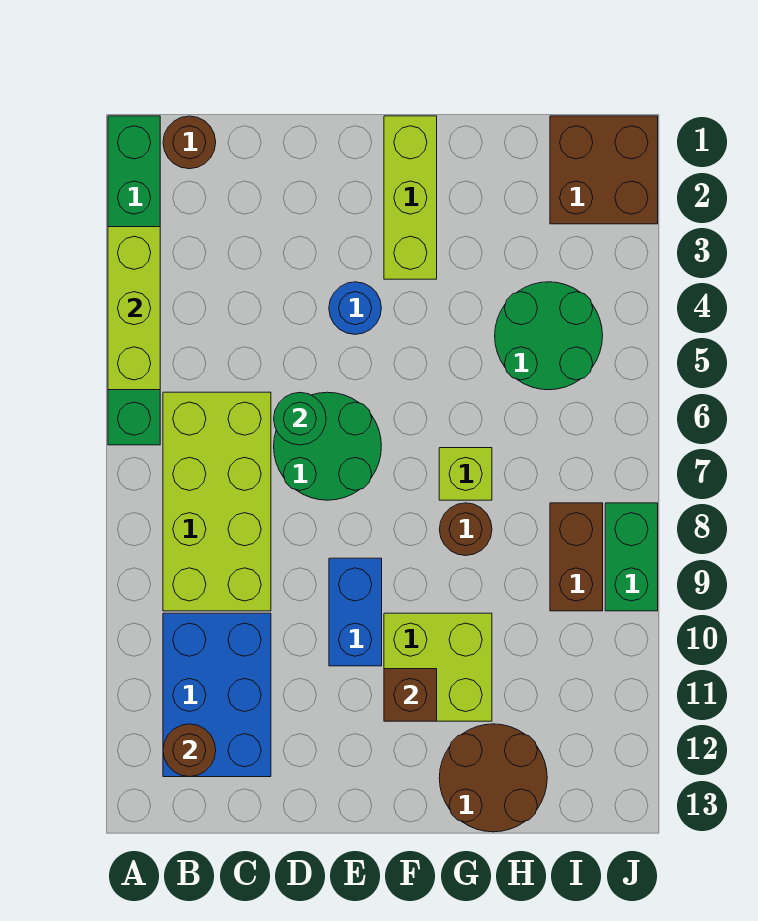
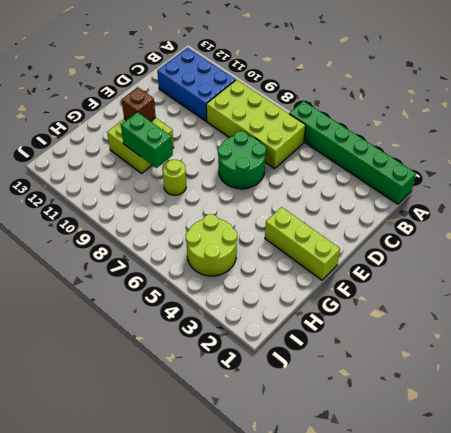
lime round brick G8 level 1 -> brown round brick G8 level 1
green brick G9:G10 level 2 -> green brick J8:J9 level 1
lime round brick H4:I5 level 1 -> green round brick H4:I5 level 1
none -> brown round brick B1 level 1
none -> blue round brick E4 level 1
none -> blue brick E9:E10 level 1

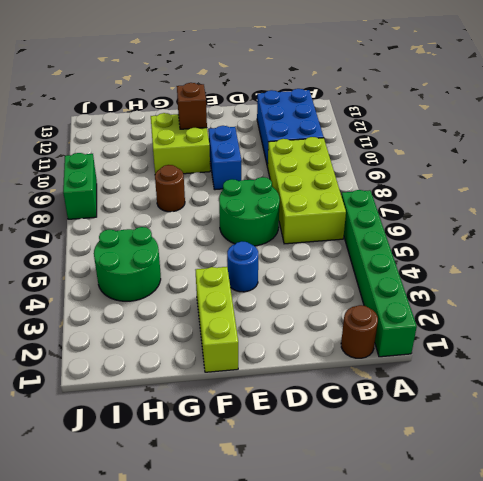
none -> lime brick G7 level 1
none -> brown round brick G12:H13 level 1
none -> brown brick I1:J2 level 1

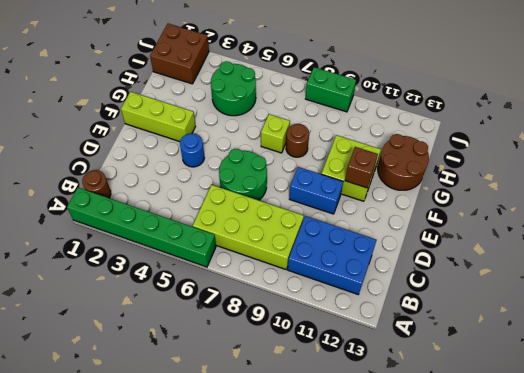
none -> brown brick I8:I9 level 1
none -> lime brick A3:A5 level 2
none -> brown round brick B12 level 2

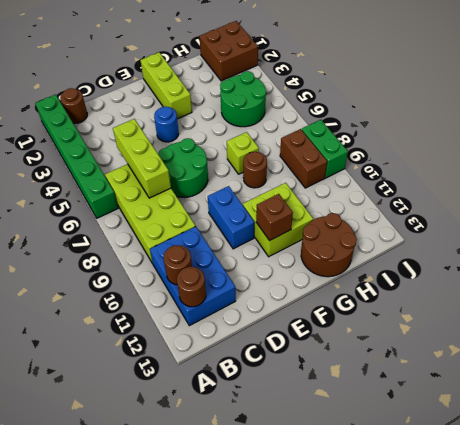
brown round brick B11 level 2 -> none
lime brick C5:C7 level 2 -> lime brick A3:A5 level 2
none -> green round brick D6 level 2

